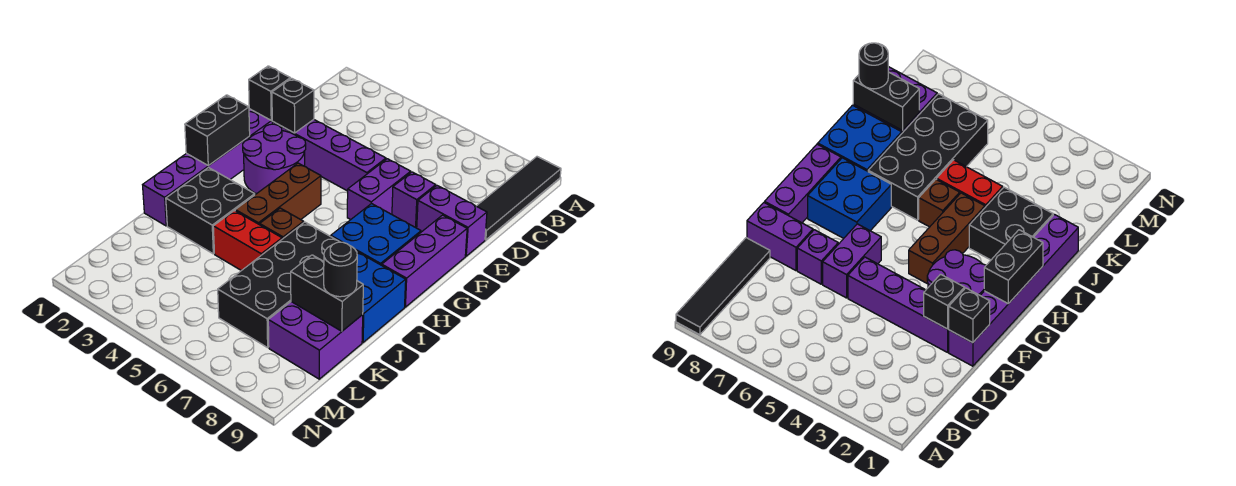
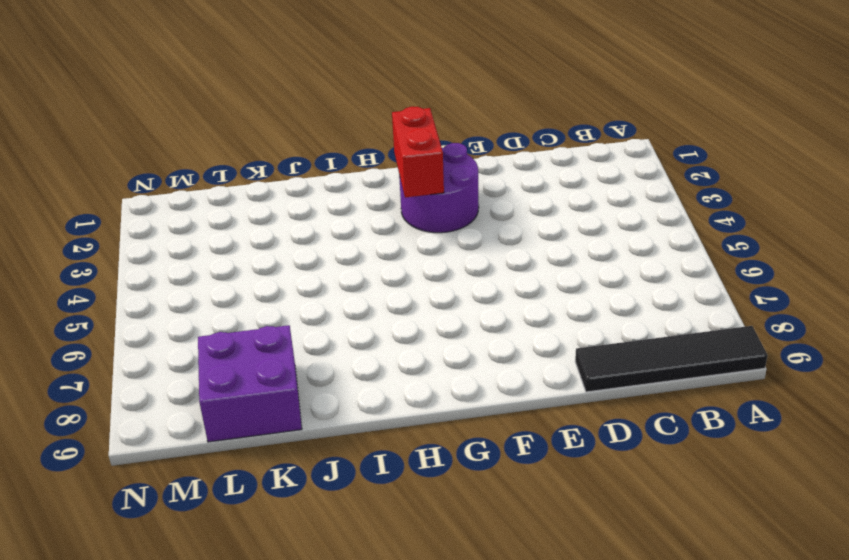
red brick G2:G3 level 2 -> red brick J4:J5 level 1
none -> purple brick E1:J1 level 1
none -> purple brick E2:E5 level 1
none -> purple brick E6:F6 level 1

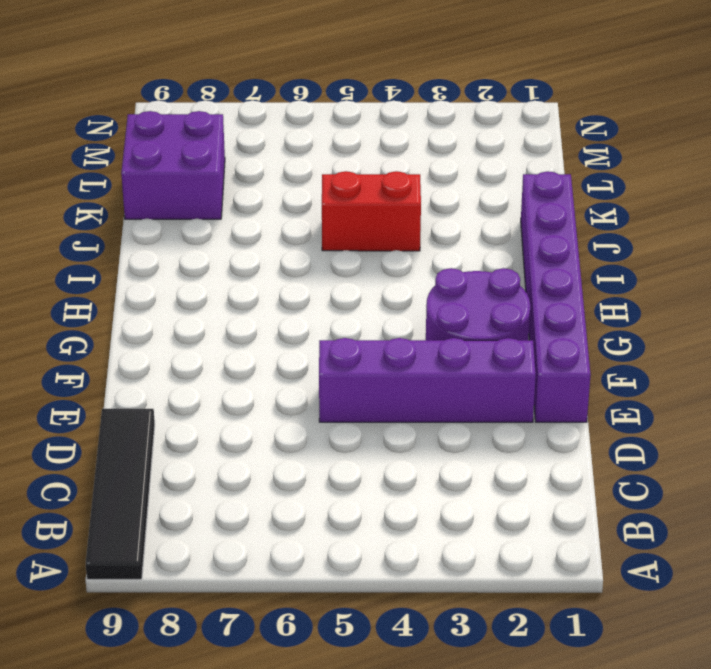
none -> purple brick E6:F6 level 1
none -> purple brick E7 level 1
none -> purple brick E8:E9 level 1

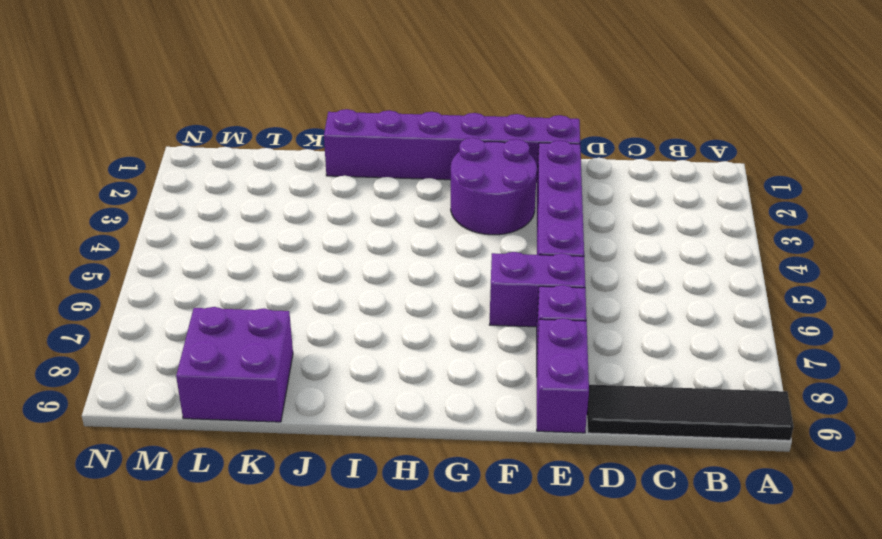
none -> purple brick F9:H9 level 1
none -> brown brick G4:I4 level 1
none -> blue brick G7:H8 level 1

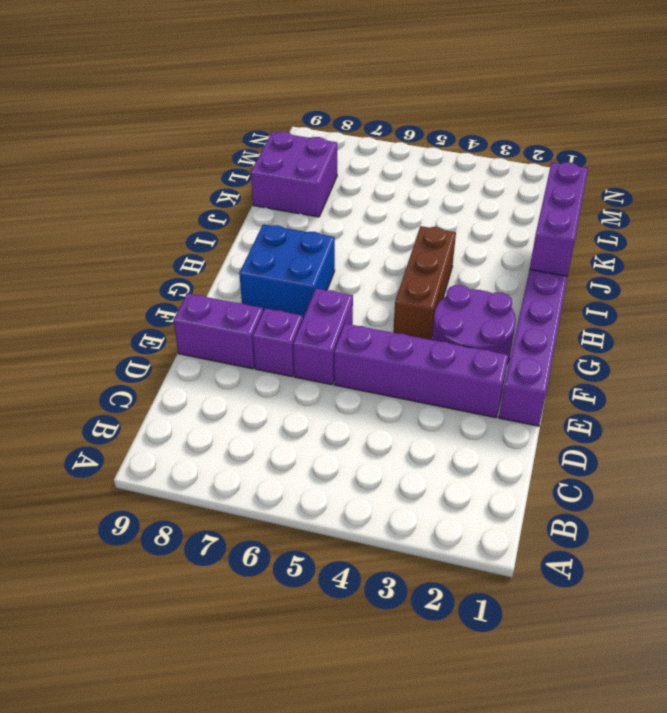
purple brick I1:K1 level 2 -> purple brick F9:H9 level 1
none -> black tile A9:D9 level 1
none -> black brick I2:J3 level 1
none -> brown brick I5 level 1

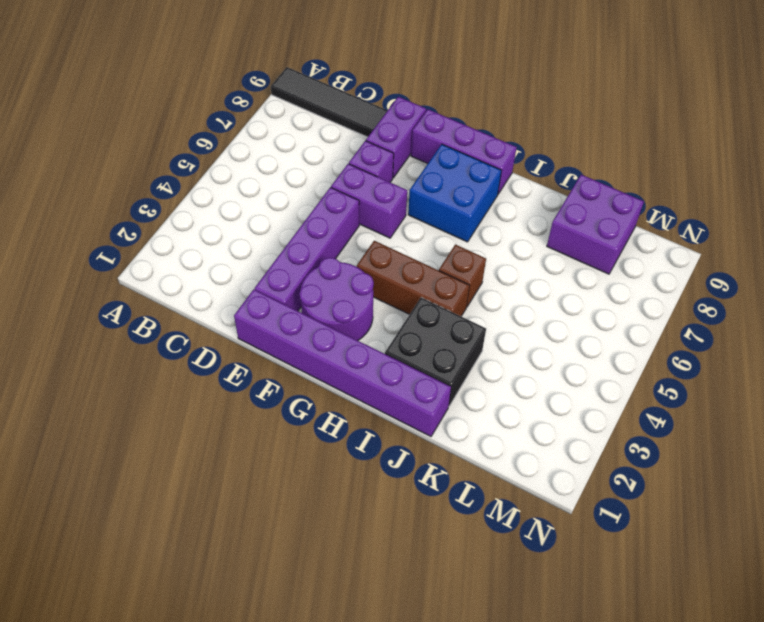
none -> black brick I6:L7 level 1
none -> blue brick I8:J9 level 1
none -> red brick J4:J5 level 1

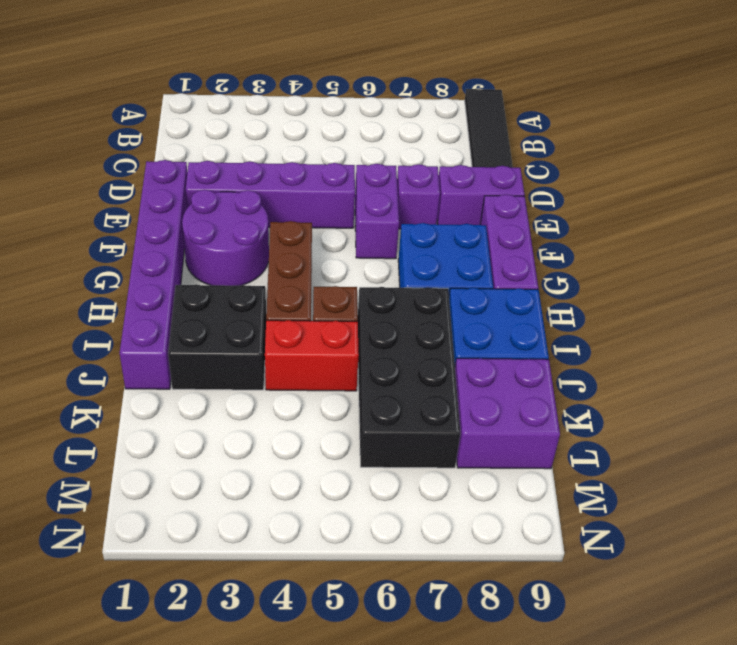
none -> black brick E1 level 2
none -> black brick E2 level 2
none -> black brick G1:H1 level 2

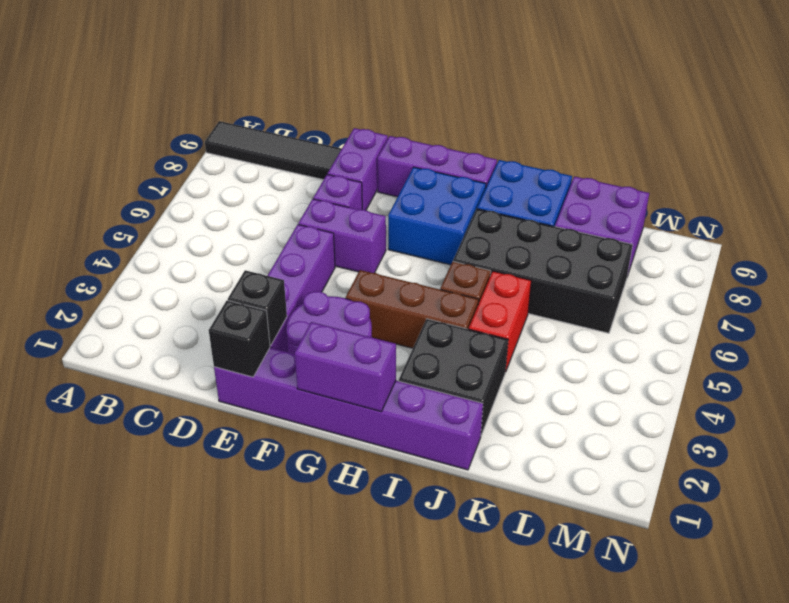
purple brick G1:H1 level 2 -> black brick G1:H1 level 2
none -> black brick K8:K9 level 2
none -> black round brick K9 level 3

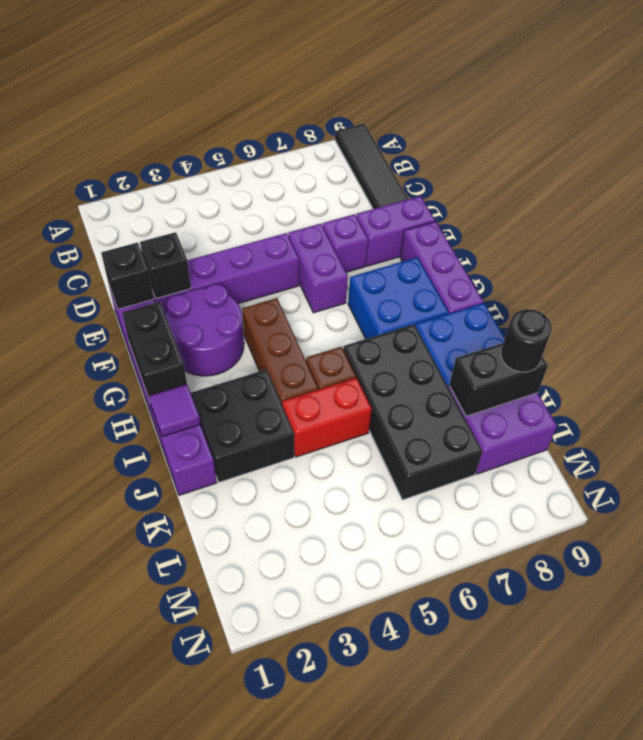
purple tile I1 level 2 -> none

